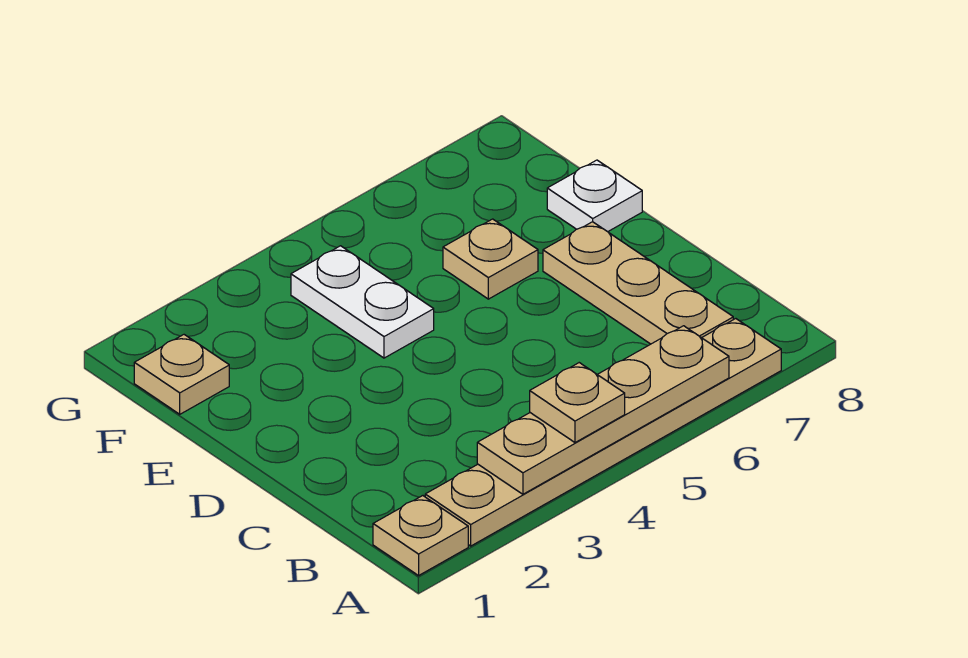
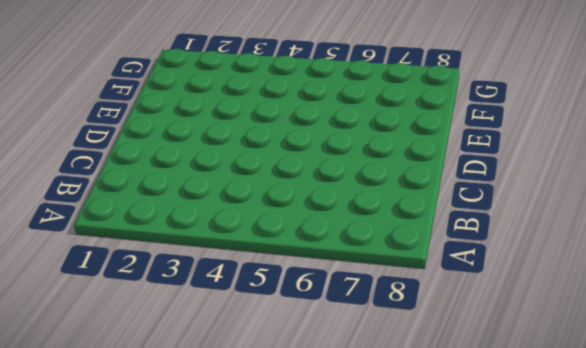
none -> tan plate A1 level 1
none -> tan plate A2:A7 level 1

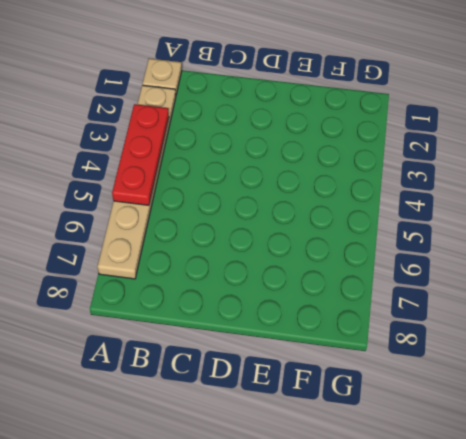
red plate A3:A5 level 2 -> tan plate A3:A6 level 2
none -> tan plate B7:D7 level 1
none -> white plate E4:F4 level 1

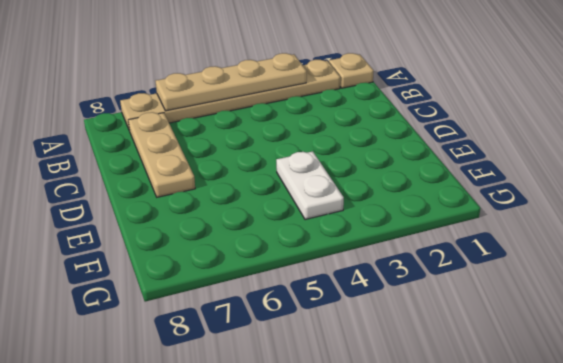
none -> tan plate E6 level 1
none -> white plate E8 level 1

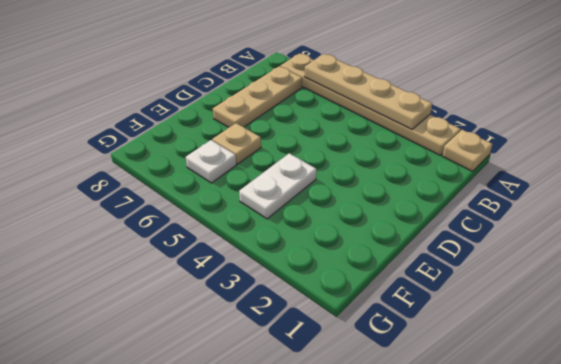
white plate F6 level 1 -> white plate E8 level 1
none -> tan plate F1 level 1
none -> tan plate A4 level 3

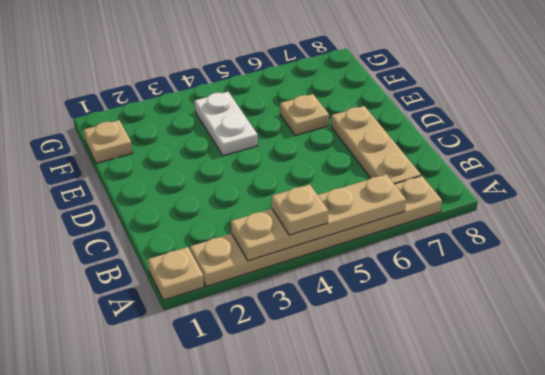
none -> white plate E8 level 1

